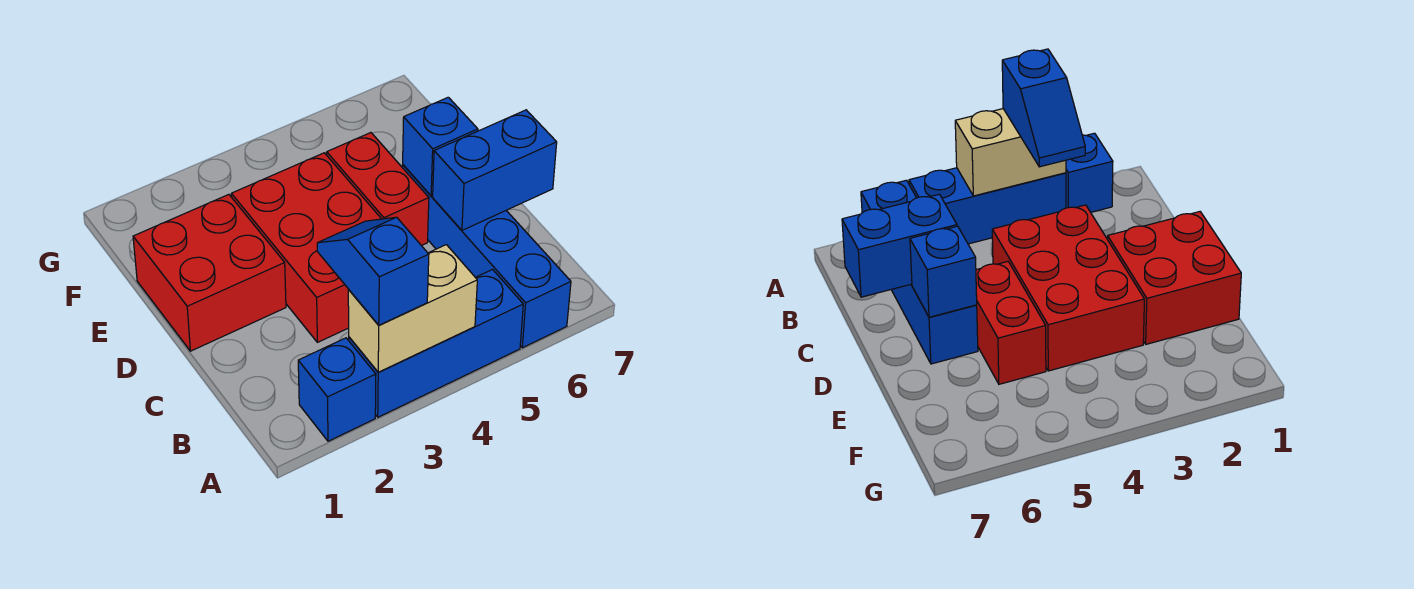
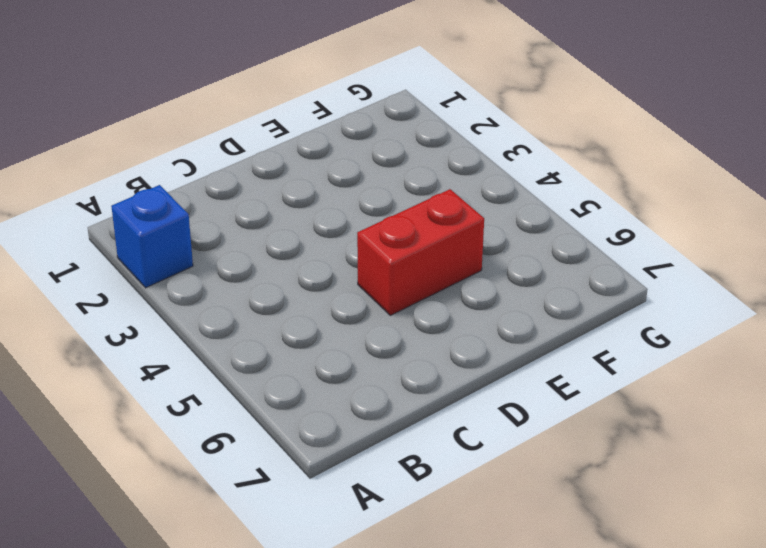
none -> blue brick A3:A5 level 1
none -> blue brick A6:D6 level 1

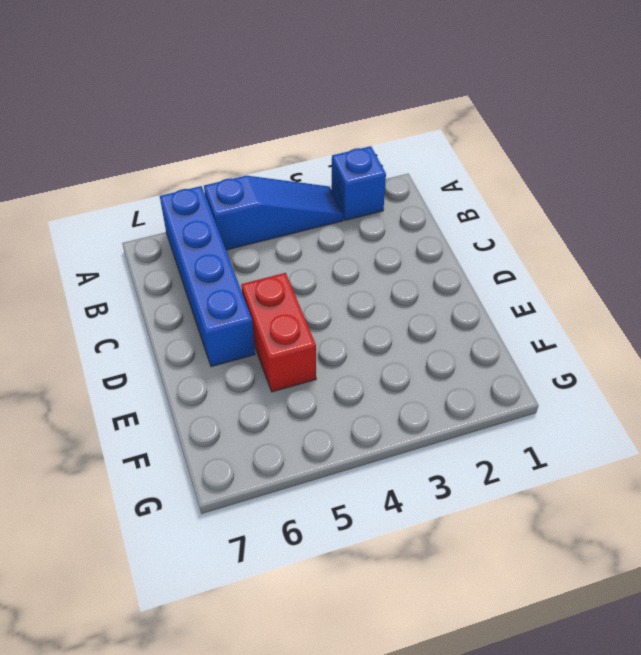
blue slope A3:A5 level 1 top 5 -> blue brick A3:A5 level 1
none -> red brick C3:E4 level 1
none -> red brick D1:E2 level 1

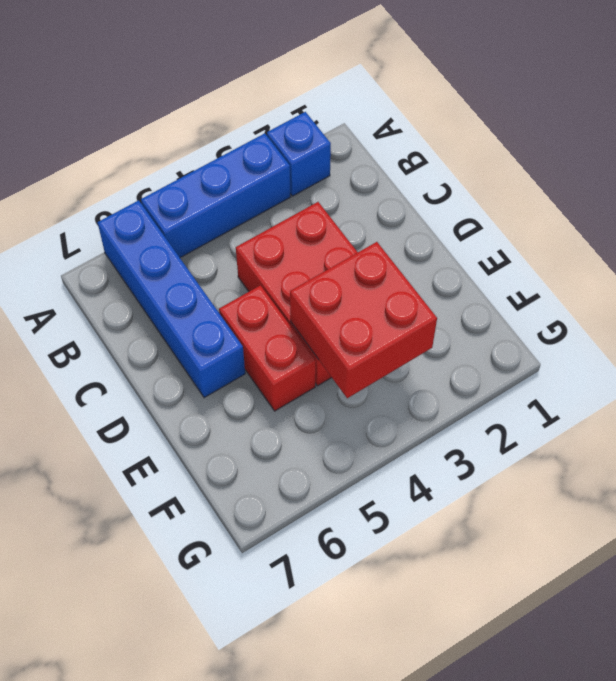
red brick E3:F4 level 2 -> red brick D1:E2 level 1
none -> tan brick A3:A4 level 2
none -> blue brick C6:C7 level 2

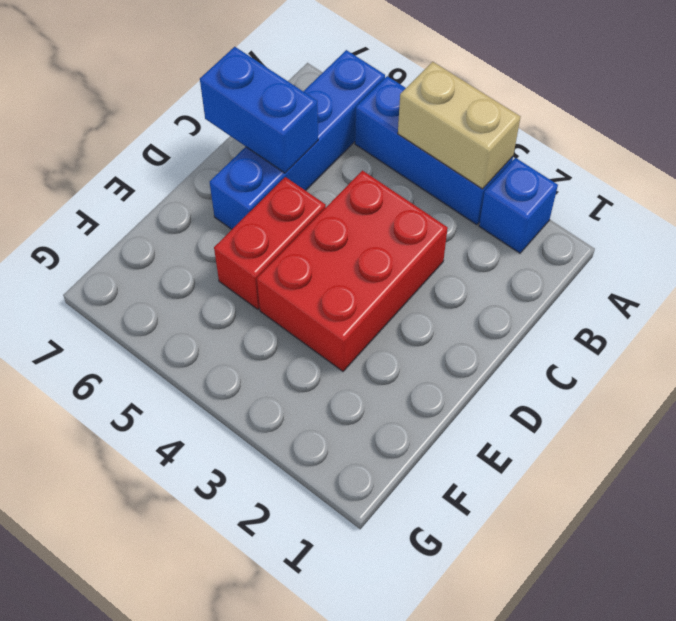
none -> red brick D1:E2 level 1
none -> blue brick D6 level 2

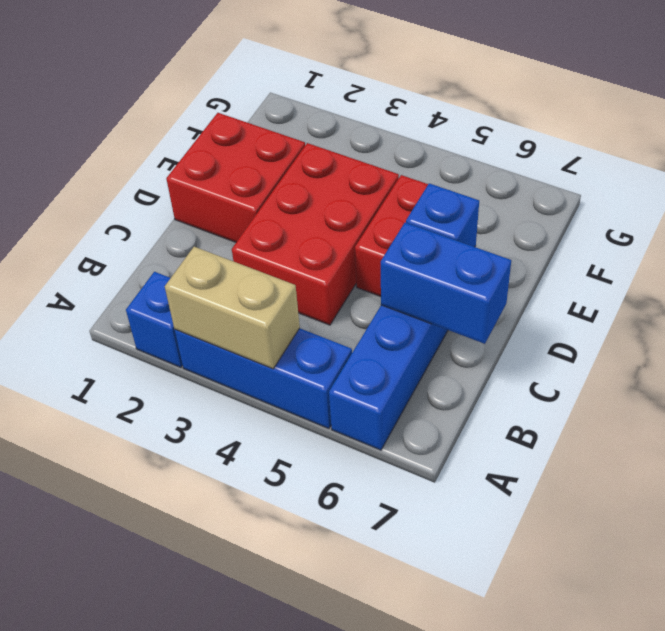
none -> blue slope A3:B3 level 3 top A

